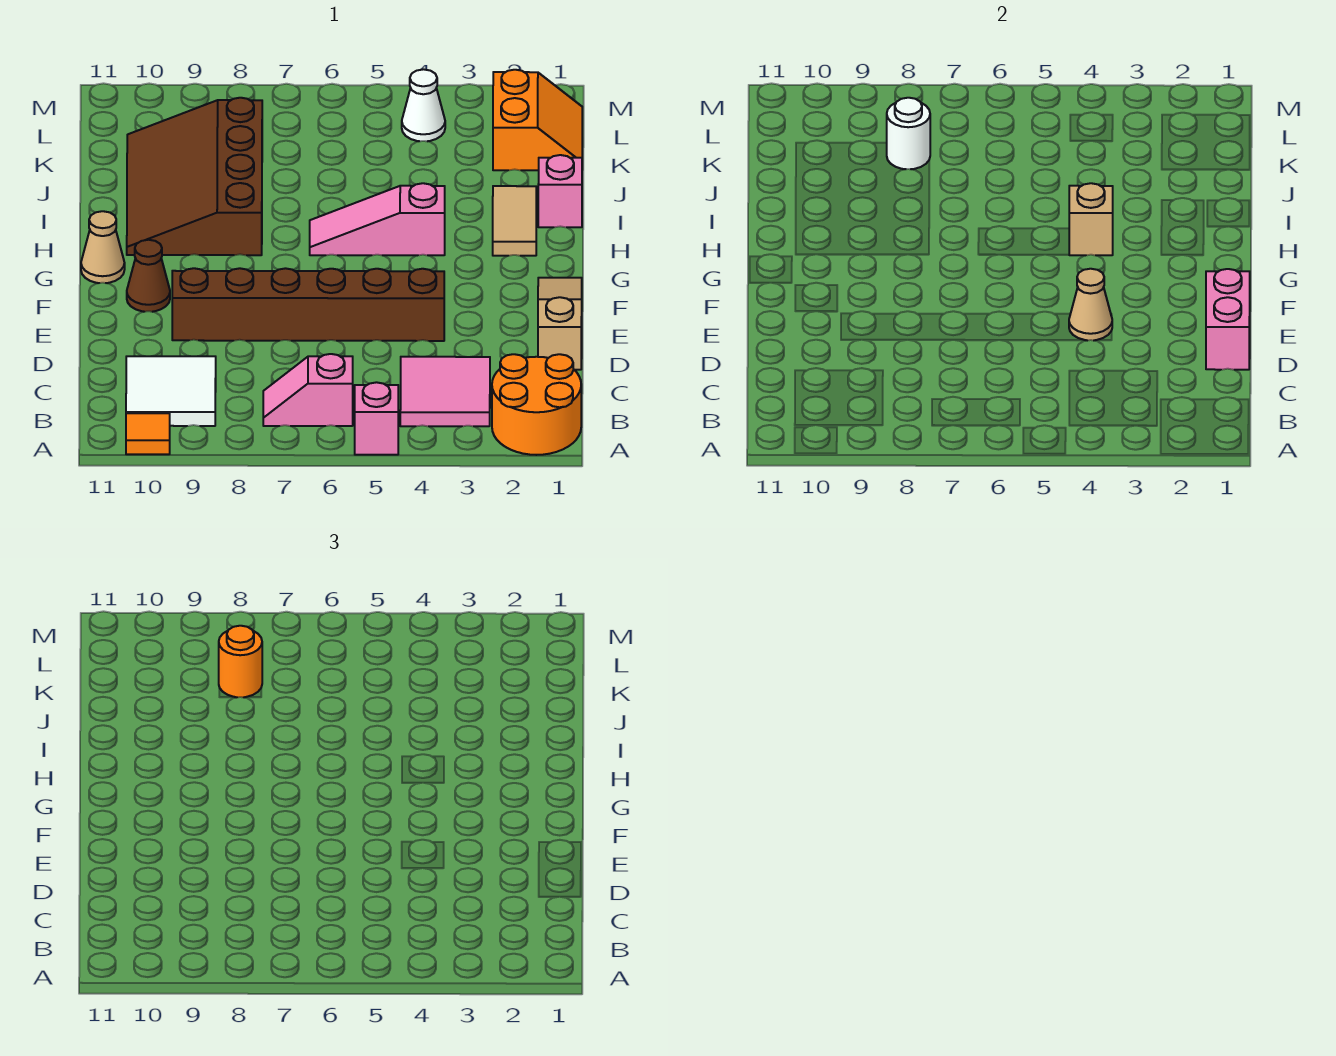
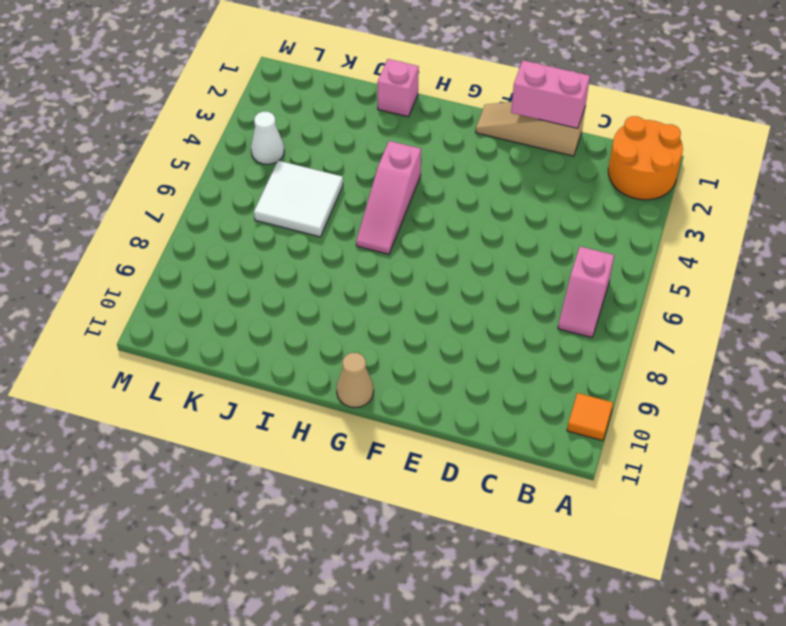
white tile J5:K6 level 1 -> white tile B9:C10 level 1
none -> pink brick A5 level 1
none -> pink tile B3:C4 level 1
none -> brown brick E4:E9 level 1

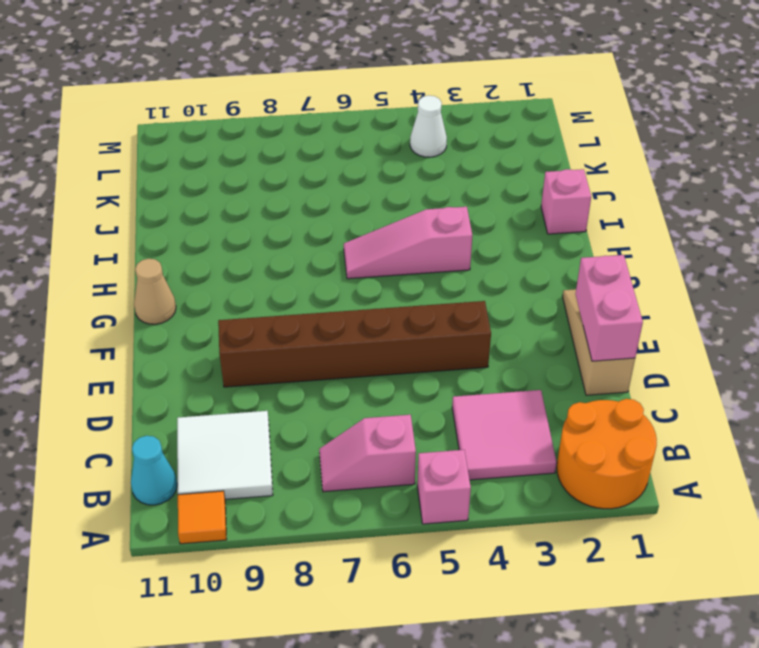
cyan cone B11 level 1 -> none
none -> brown cone F10 level 1
none -> tan tile H2:I2 level 1
none -> brown slope H8:K10 level 1 top 8

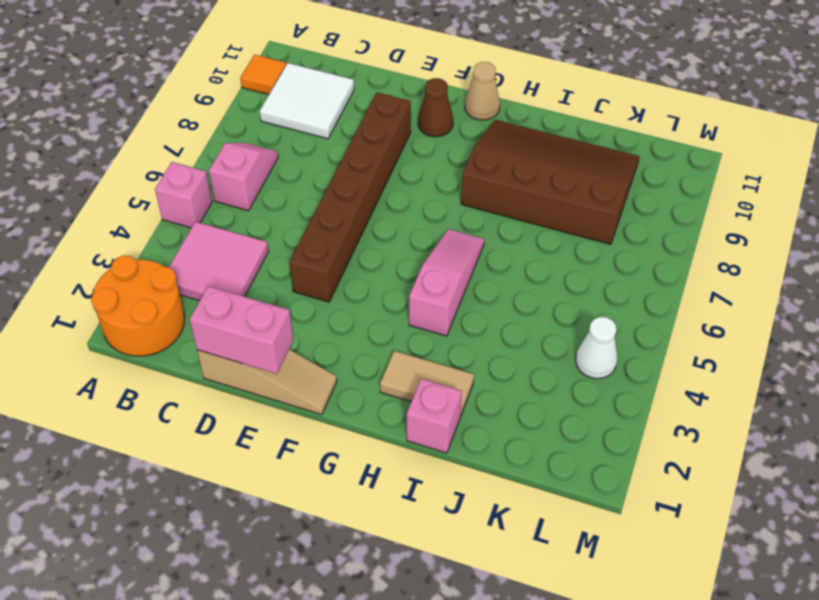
none -> orange slope K1:L2 level 1 top 2
none -> tan cone E4 level 2
none -> tan brick H4 level 2

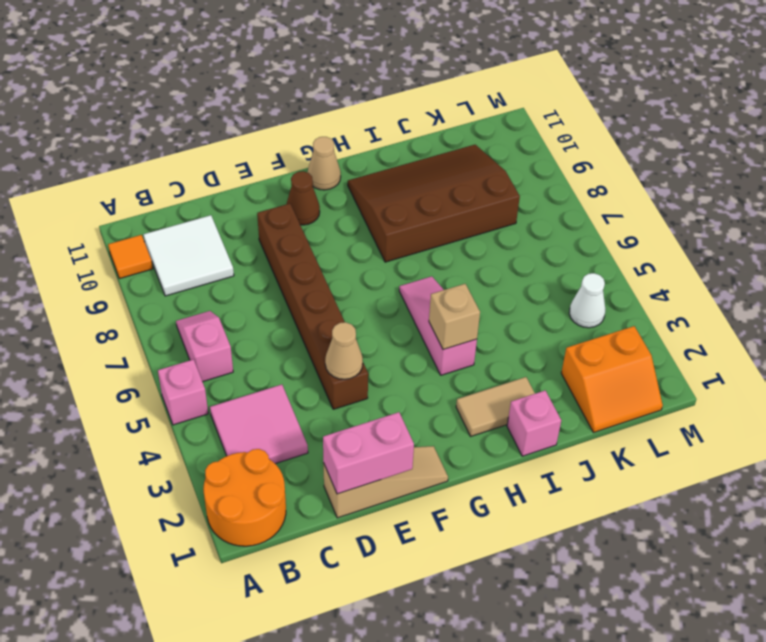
none -> white round brick K8 level 2
none -> orange round brick K8 level 3

